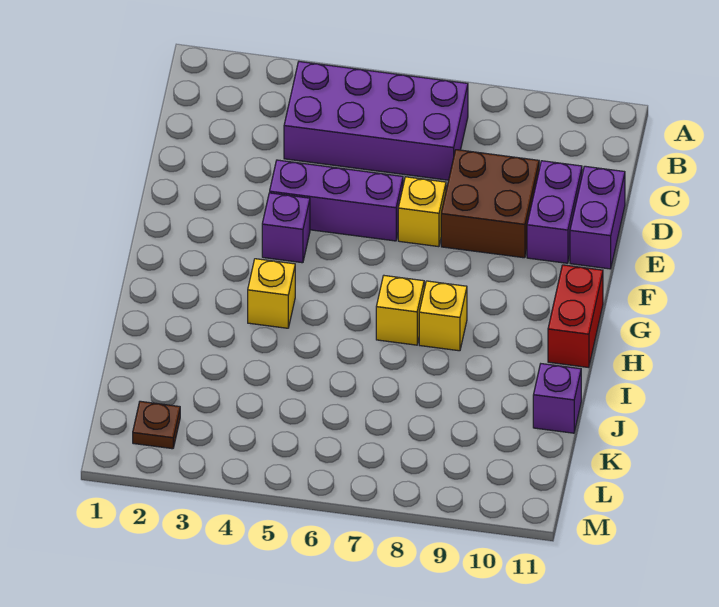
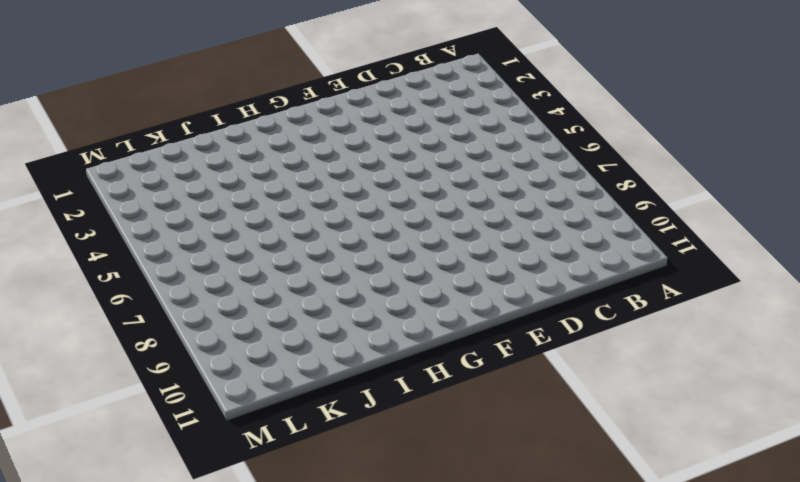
none -> purple brick B4:C7 level 1
none -> brown brick D8:E9 level 1
none -> purple brick D10:E10 level 1

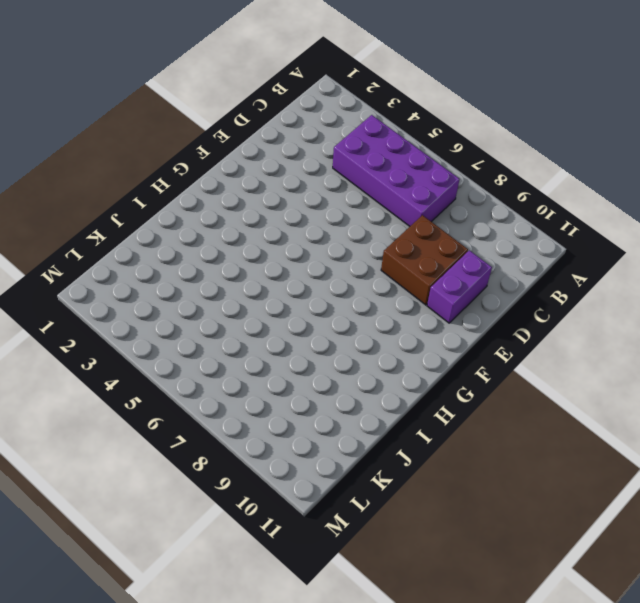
none -> purple brick D11:E11 level 1
none -> purple brick E4:E6 level 1
none -> yellow brick E7 level 1

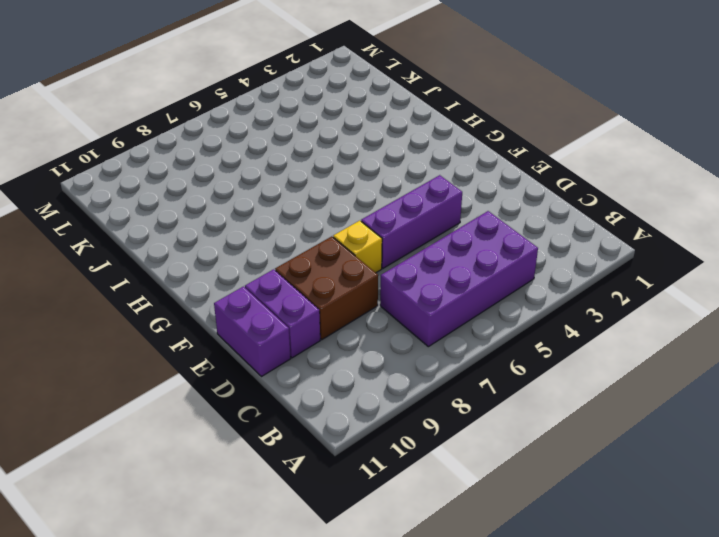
none -> purple brick F4 level 1
none -> red brick G11:H11 level 1
none -> yellow brick H4 level 1

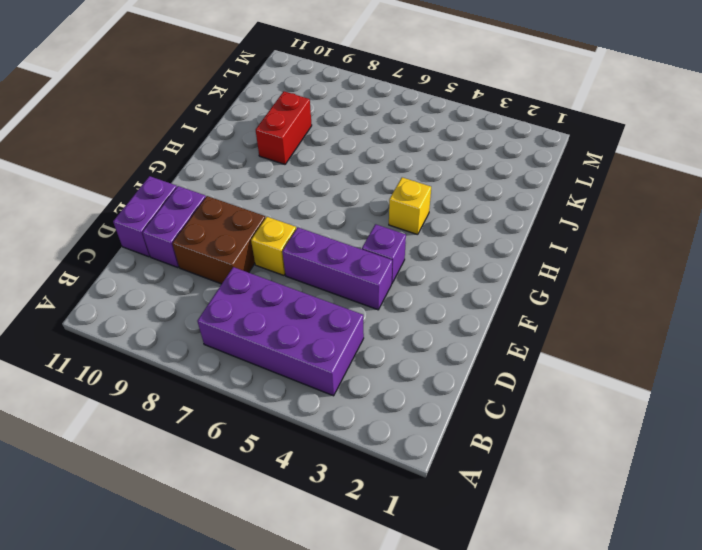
red brick I9:J9 level 1 -> red brick G11:H11 level 1
none -> yellow brick H7 level 1
none -> yellow brick H8 level 1
none -> purple brick J11 level 1

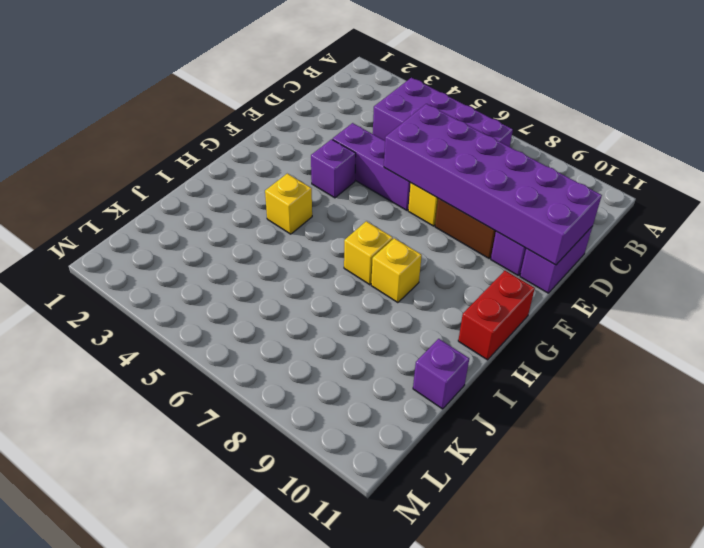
purple brick D6:E11 level 2 -> none
none -> brown plate L2 level 1

